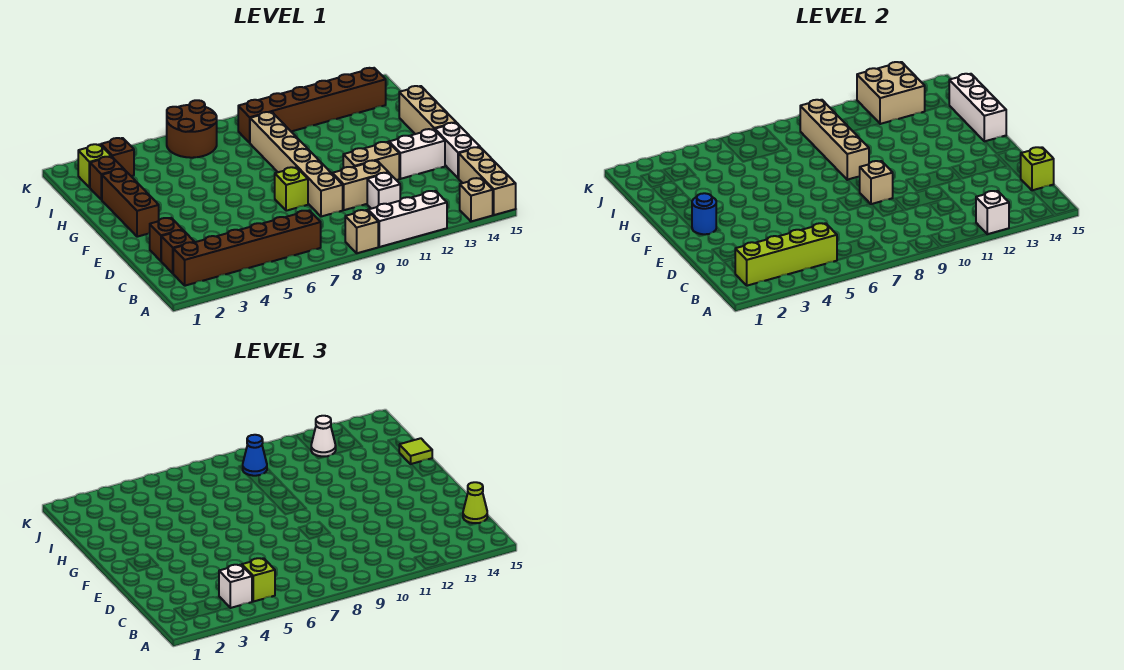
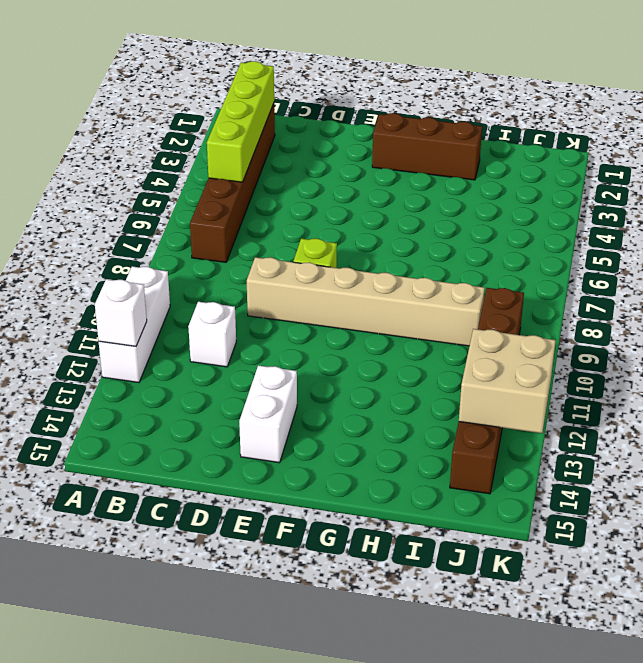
none -> tan brick A9 level 1
none -> tan brick A14 level 1
none -> tan brick A15:C15 level 1
none -> brown brick C2 level 1

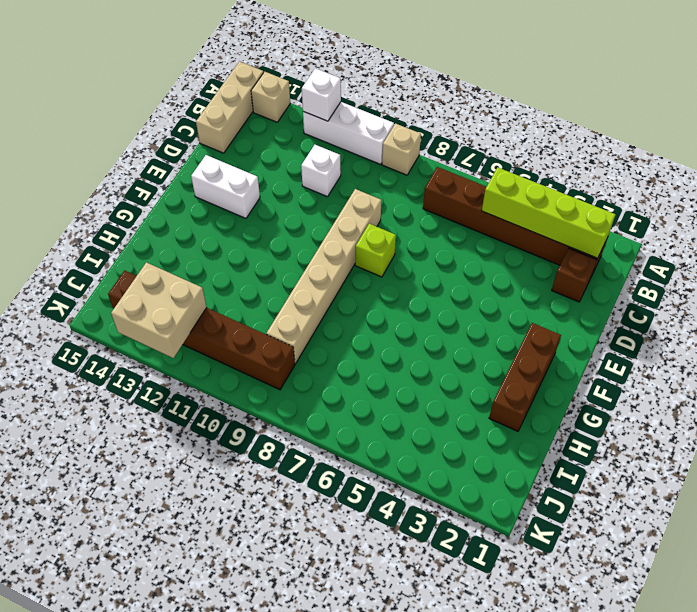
none -> brown brick D2 level 1
none -> tan brick D10:D11 level 1
none -> white brick D15:E15 level 1
none -> tan brick E11:E12 level 1

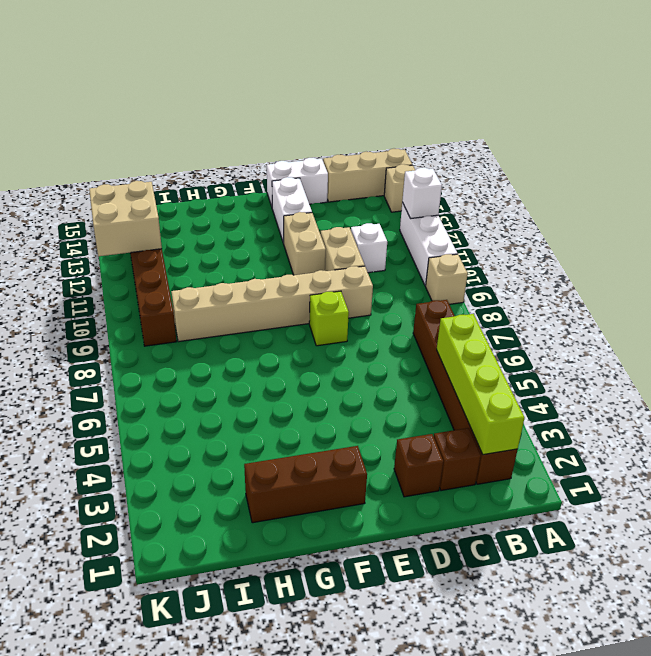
none -> tan brick F15:H15 level 1
none -> brown brick I2 level 1
none -> lime brick J2 level 1
none -> brown brick J3 level 1

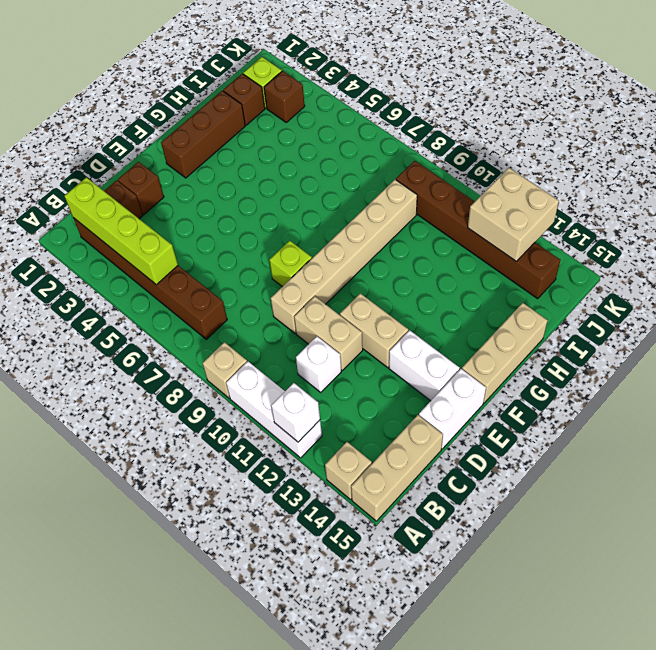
none -> brown round brick J6:K7 level 1
none -> lime brick C15 level 2
none -> tan brick E9 level 2
none -> blue round brick F2 level 2

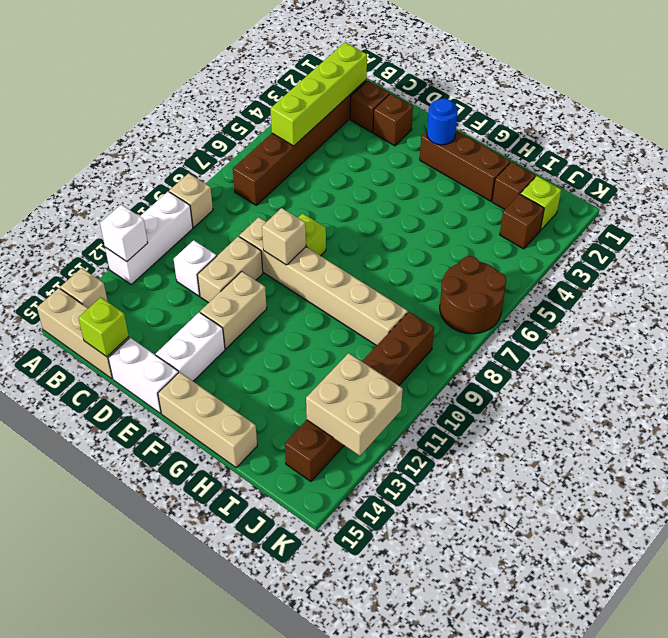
none -> tan brick G9:J9 level 2
none -> white brick G15:I15 level 2
none -> white brick B4 level 3
none -> lime brick B5 level 3

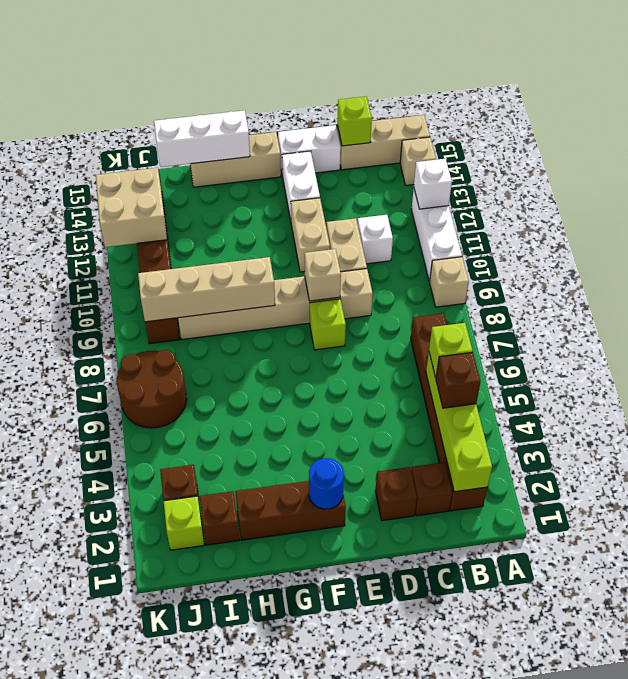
brown brick B4 level 3 -> white brick B4 level 3
none -> lime cone C15 level 3
none -> lime tile H15 level 3
none -> blue cone J9 level 3
none -> white cone J12 level 3

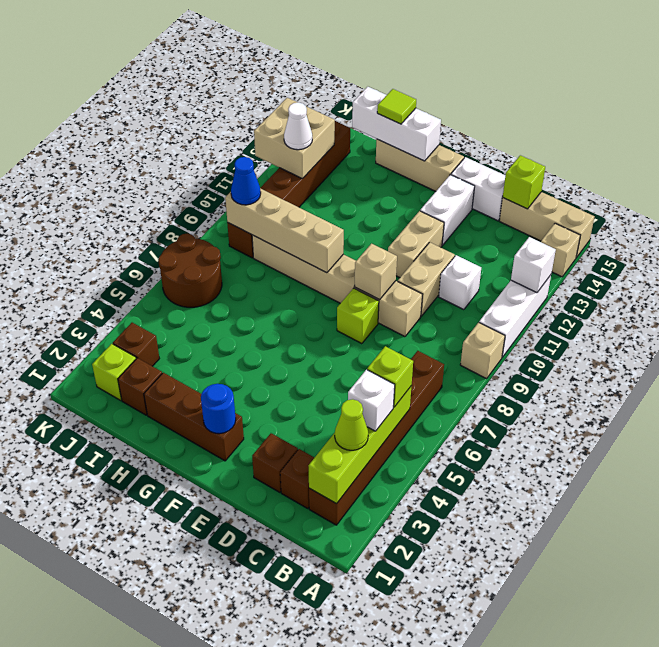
lime cone B3 level 3 -> lime cone C15 level 3

